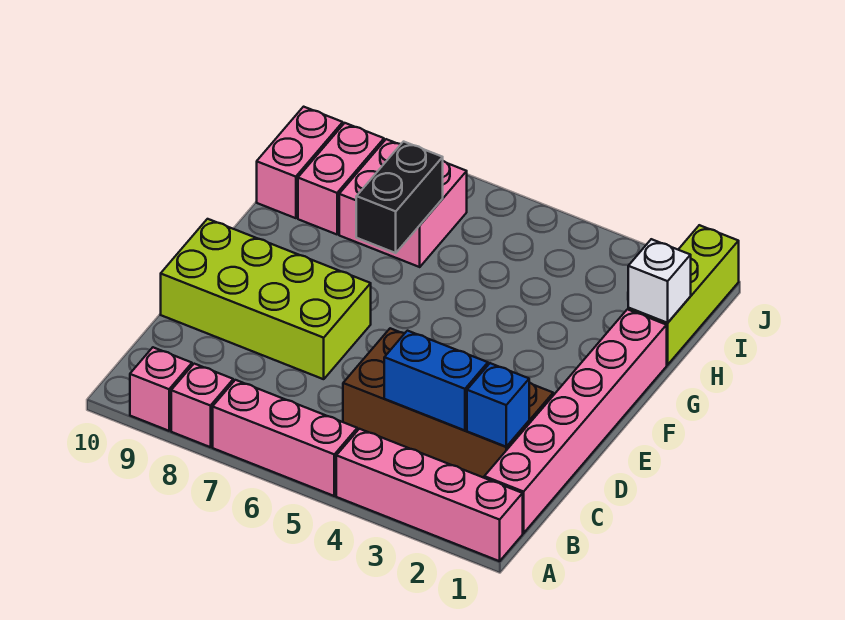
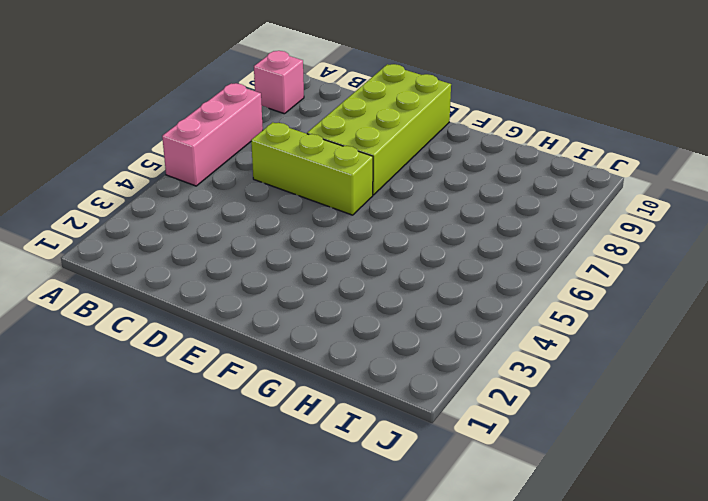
lime brick C6:E6 level 1 -> lime brick H1:J1 level 1
none -> pink brick A1:A4 level 1
none -> pink brick A8 level 1
none -> pink brick B1:G1 level 1

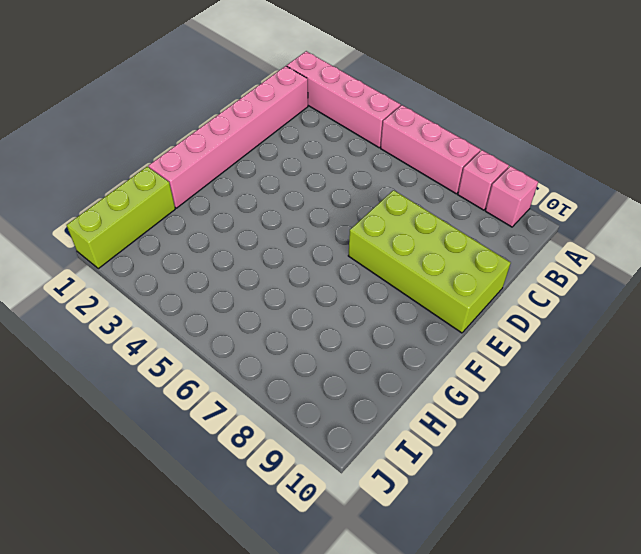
none -> brown brick C2:D5 level 1
none -> pink brick H7:I8 level 1
none -> pink brick H9:I9 level 1

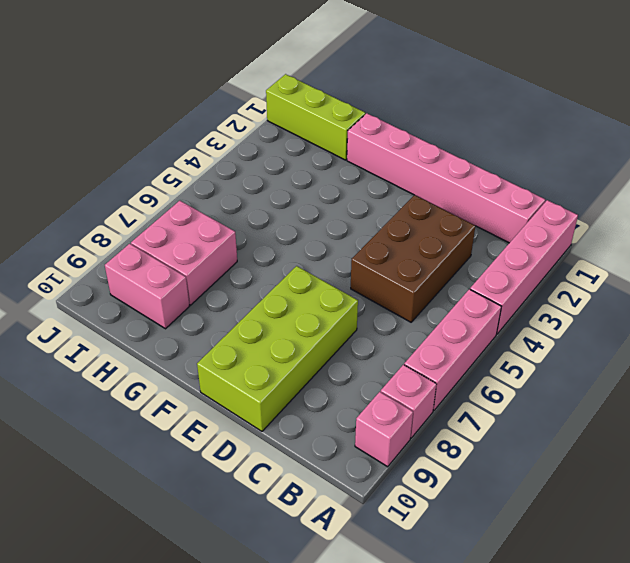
brown brick C3:D5 level 1 -> brown brick C2:D5 level 1
none -> pink brick H10:I10 level 1
none -> blue brick C2 level 2
none -> blue brick C3:C4 level 2

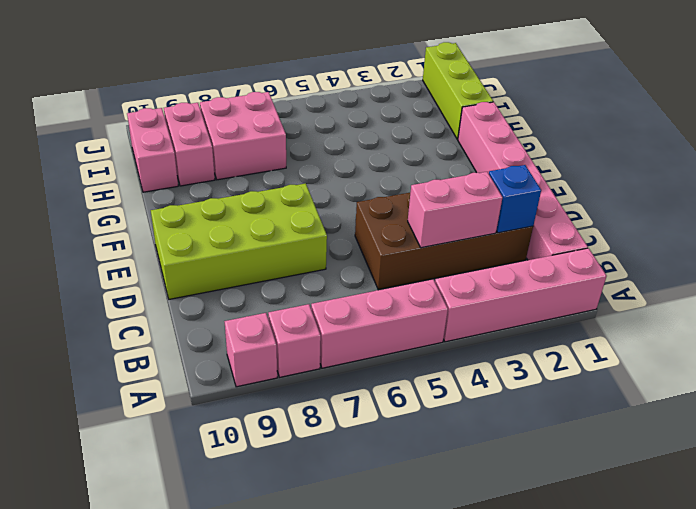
pink brick C3:C4 level 2 -> blue brick C3:C4 level 2
none -> black brick G7:H7 level 2
none -> white brick H1 level 2

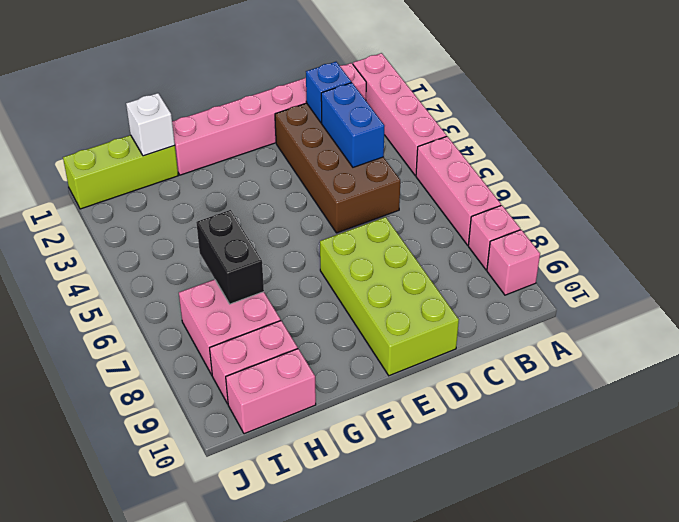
black brick H6:H7 level 2 -> black brick G7:H7 level 2

